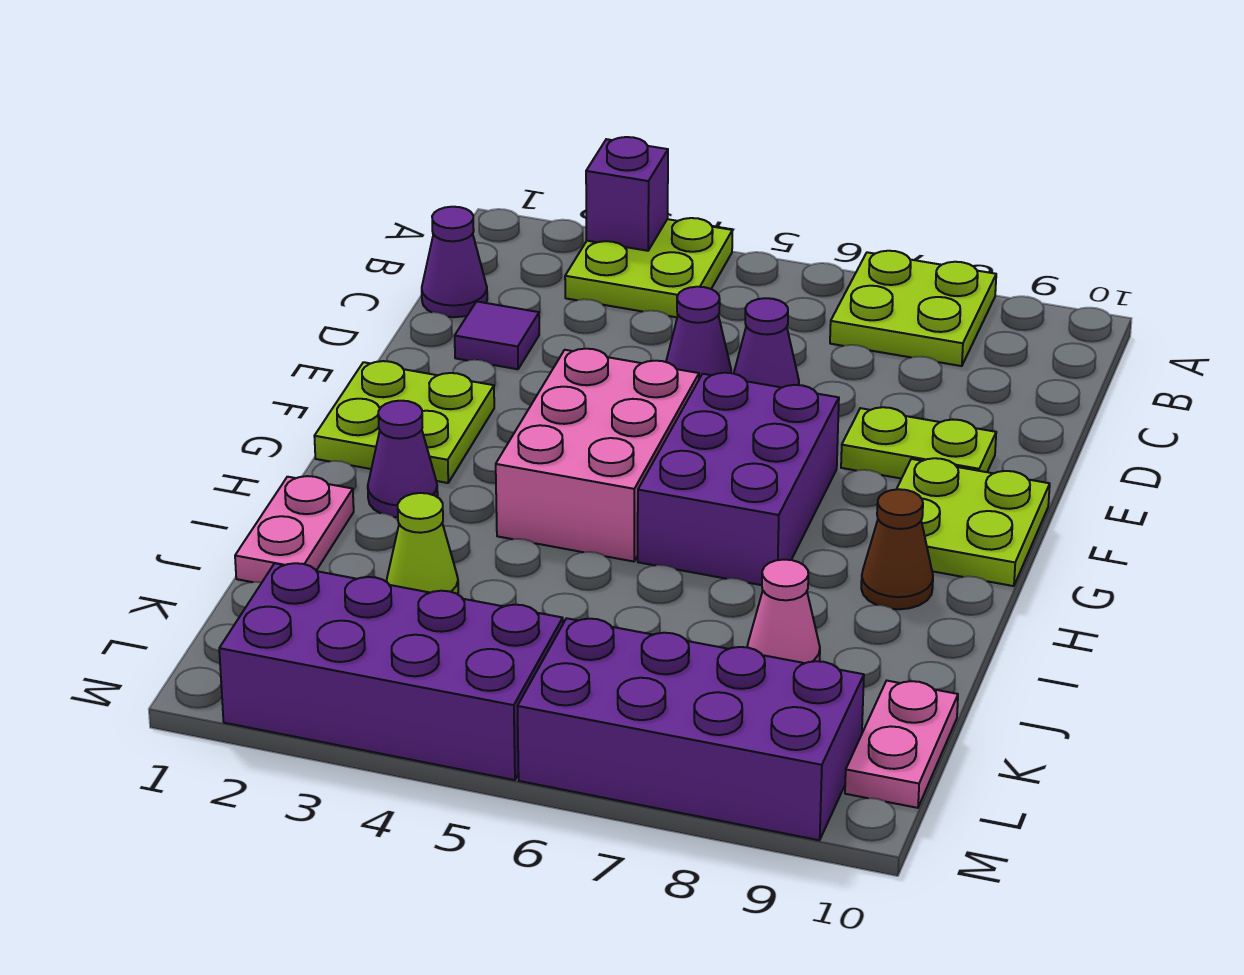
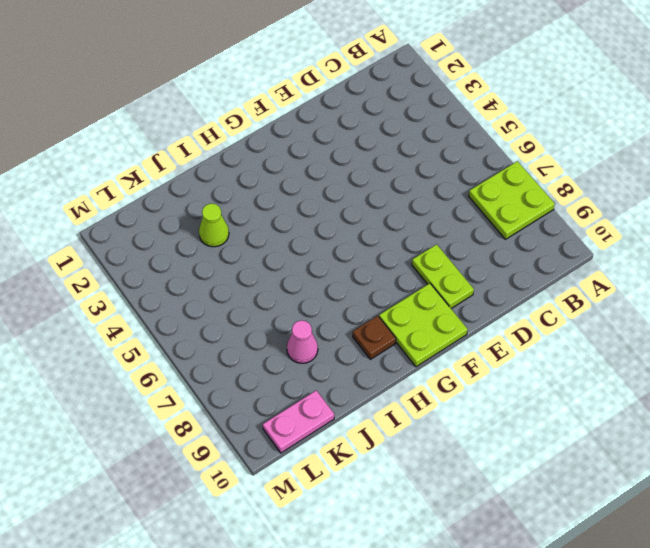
brown plate H9 level 1 -> brown cone H9 level 1
none -> lime plate A3:B4 level 1
none -> purple cone C1 level 1
none -> purple tile D2 level 1

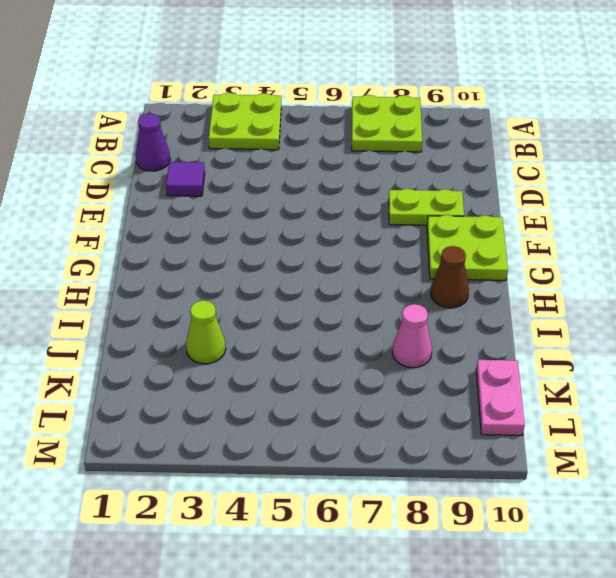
none -> purple cone D5 level 1
none -> purple cone D6 level 1
none -> lime plate F1:G2 level 1

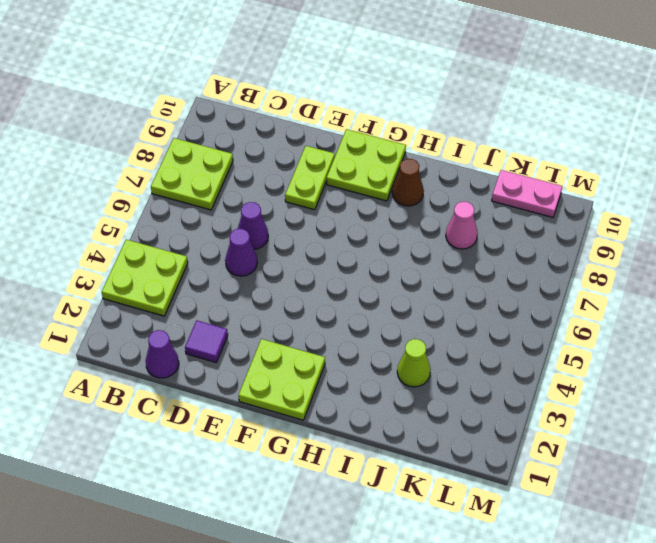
none -> pink brick F4:H5 level 1
none -> purple brick F6:H7 level 1
none -> purple cone H2 level 1

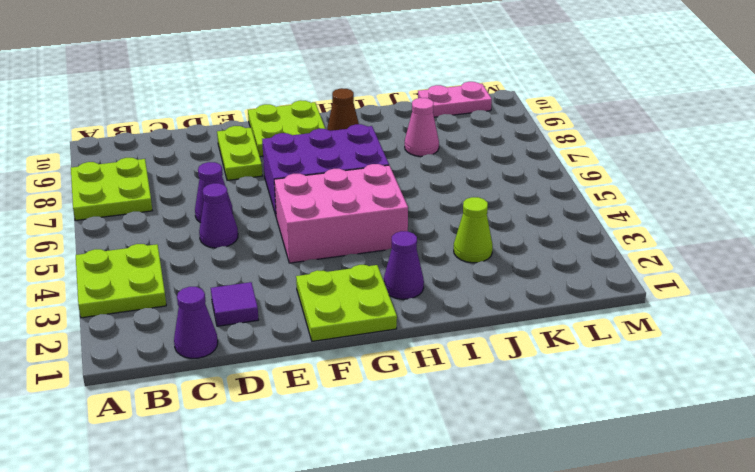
none -> pink plate I1:J1 level 1
none -> purple brick L2:M5 level 1
none -> purple brick L6:M9 level 1

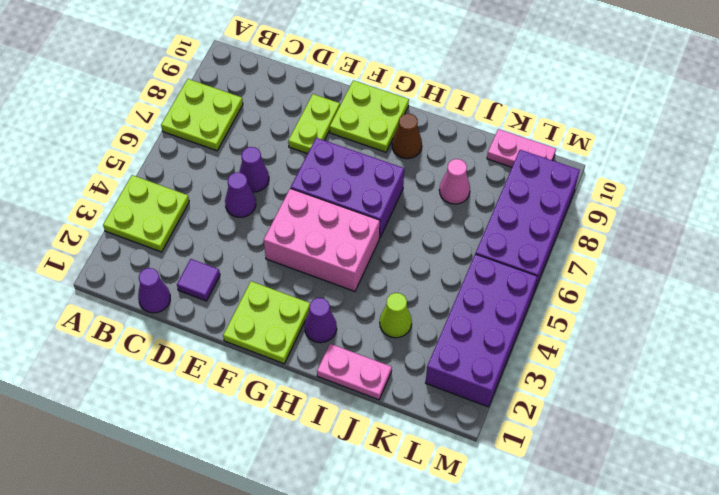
none -> purple brick A3 level 2

